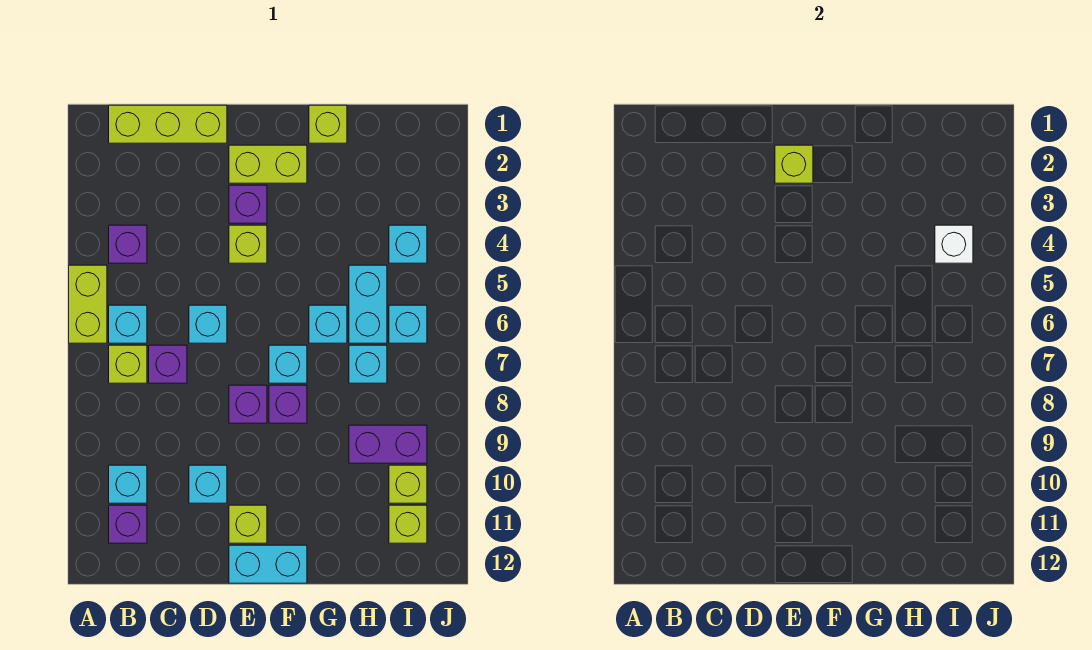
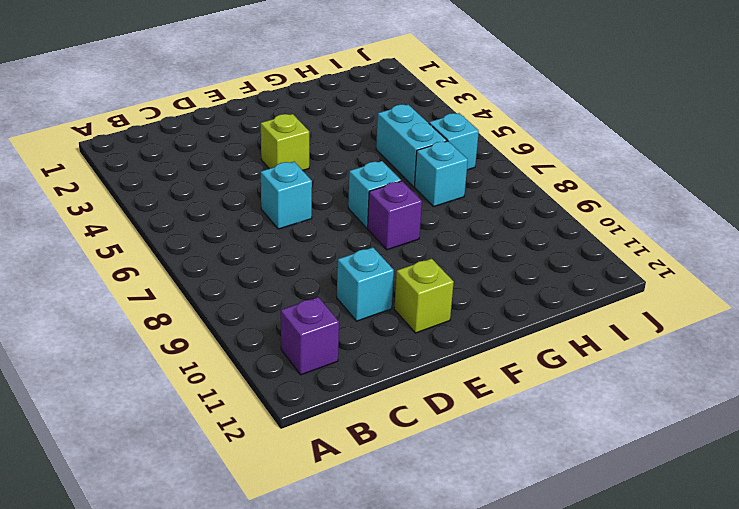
none -> lime brick A5:A6 level 1
none -> lime brick B1:D1 level 1
none -> purple brick B4 level 1

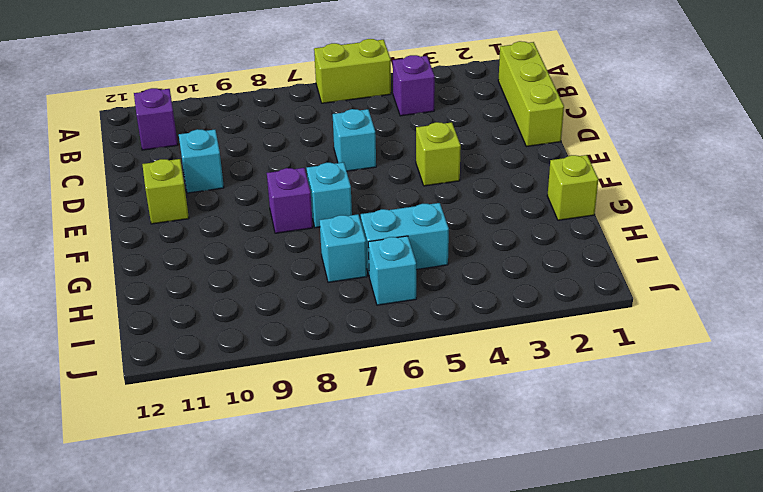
none -> cyan brick B6 level 1
none -> lime brick B7 level 1
none -> cyan brick B10 level 1

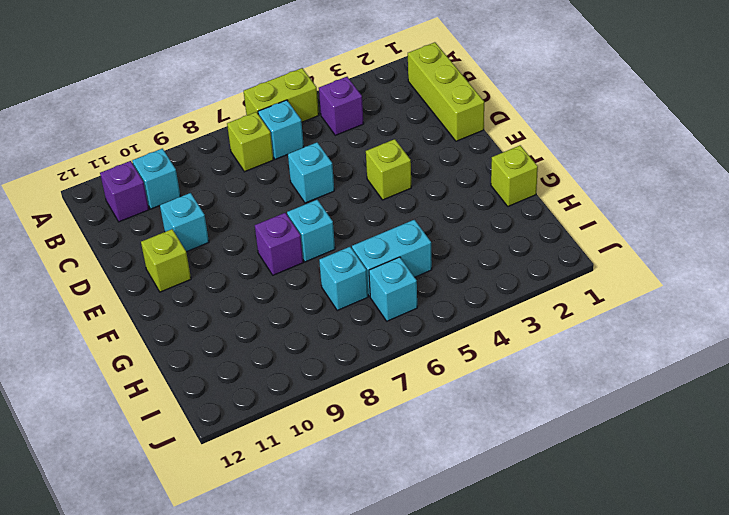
none -> purple brick C7 level 1
none -> lime brick E2:F2 level 1
none -> purple brick E3 level 1

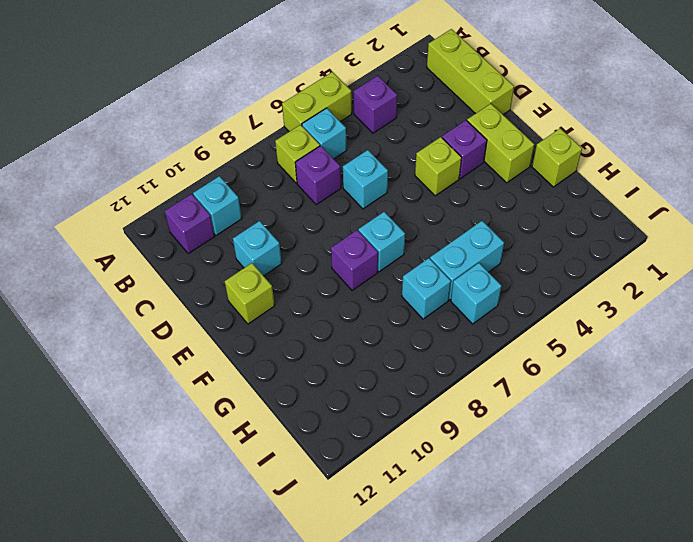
none -> purple brick E8 level 1
none -> cyan brick E12:F12 level 1
none -> cyan brick G6 level 1

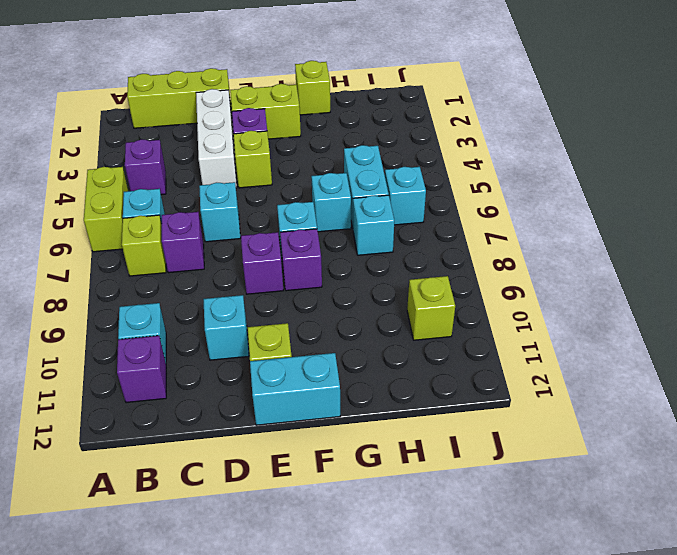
white brick D2:D4 level 1 -> none
none -> purple brick H9:I9 level 1
none -> cyan brick I4 level 1
none -> lime brick I11 level 1

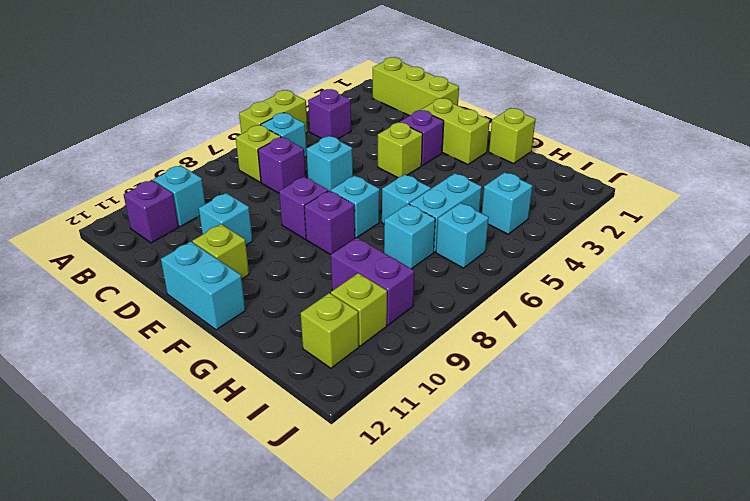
none -> lime brick E2 level 2
none -> white brick I4 level 2

